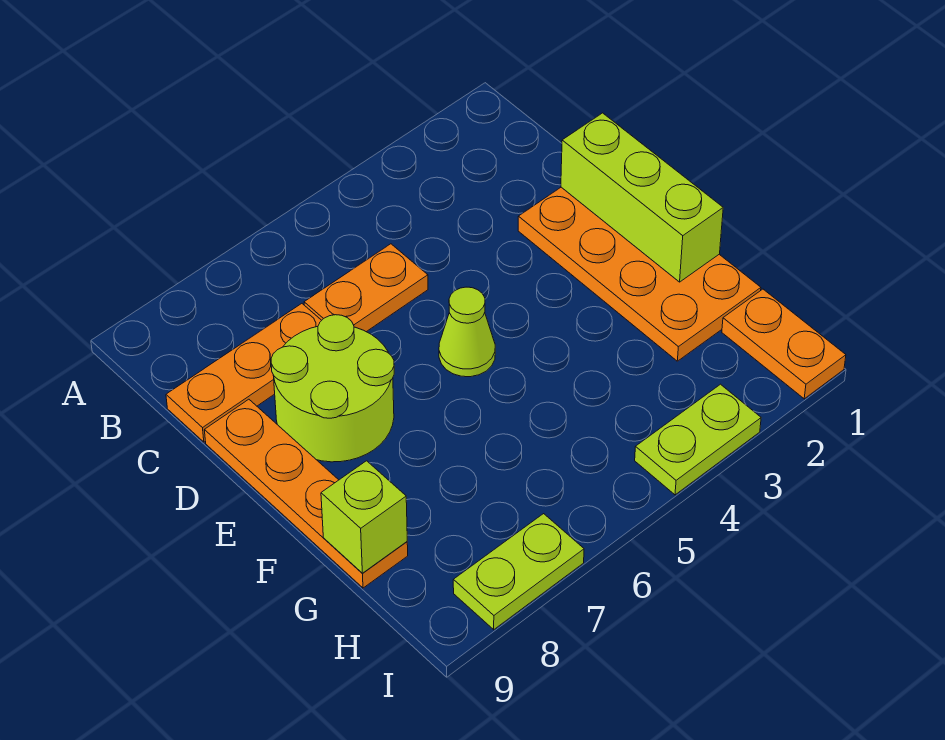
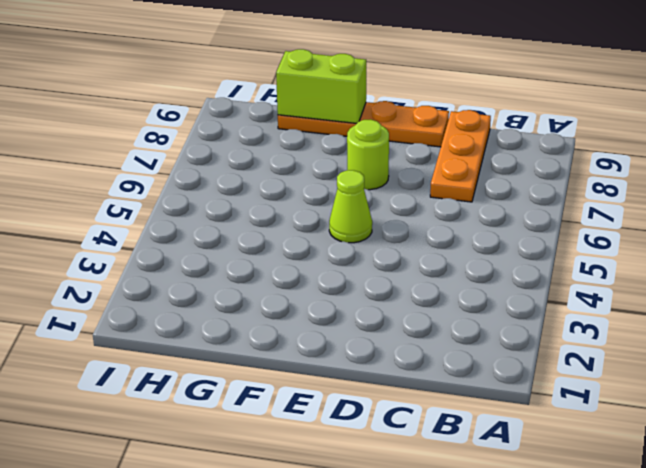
lime round brick E7 level 1 -> lime round brick D7:E8 level 1
lime brick F9:G9 level 2 -> lime brick G9 level 2
none -> orange plate C5:C6 level 1
none -> orange plate D1:G2 level 1

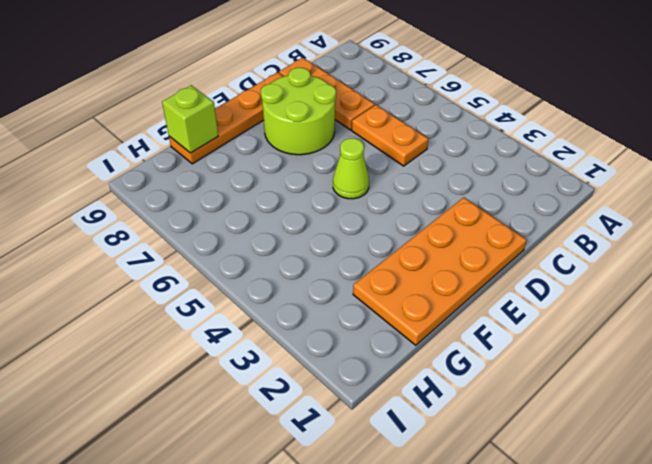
none -> orange plate H1:I1 level 1
none -> lime plate I3:I4 level 1

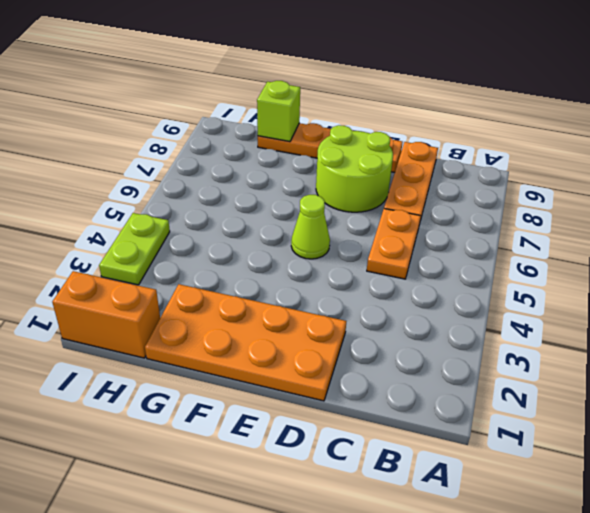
orange brick H1:I1 level 1 -> orange plate H1:I1 level 1
none -> lime plate I7:I8 level 1
none -> lime brick D1:F1 level 2

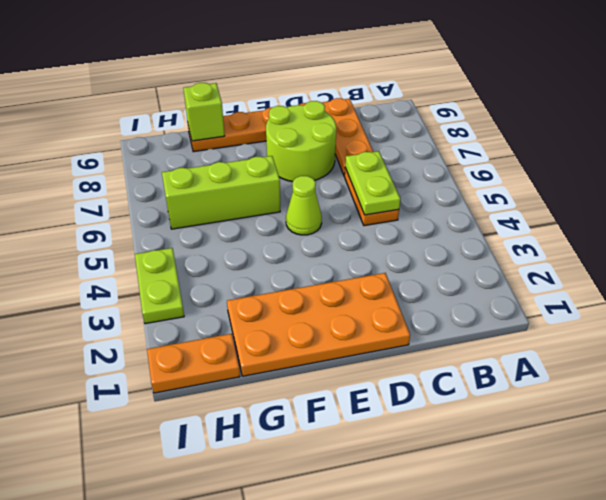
lime plate C5:C6 level 2 -> lime plate I7:I8 level 1
lime brick F6:H6 level 1 -> lime brick D1:F1 level 2

